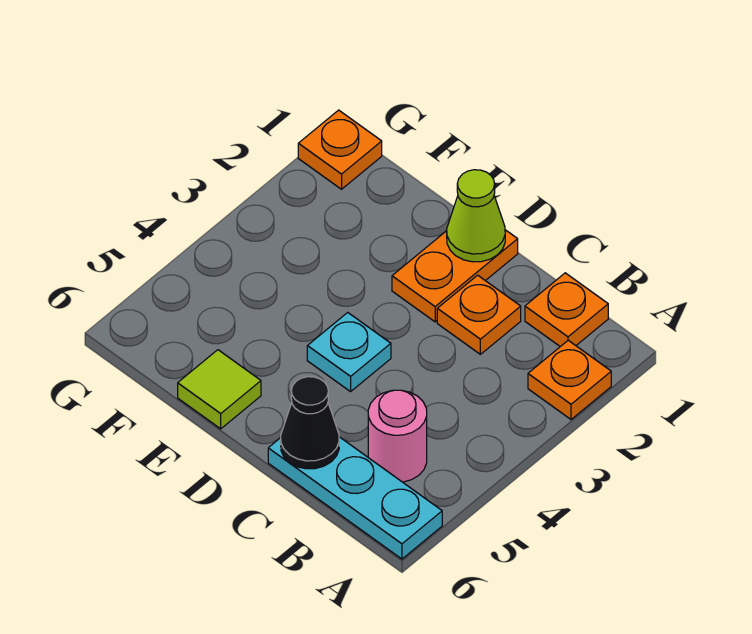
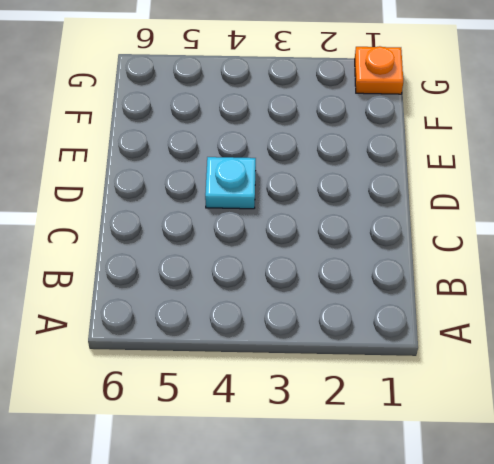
none -> orange plate A2 level 1
none -> cyan plate A6:C6 level 1

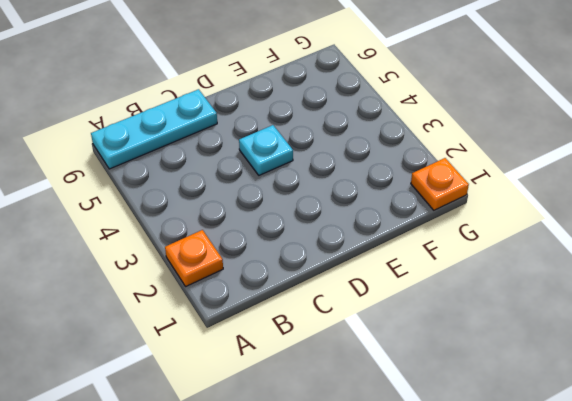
none -> orange plate B1 level 1
none -> pink round brick B5 level 1

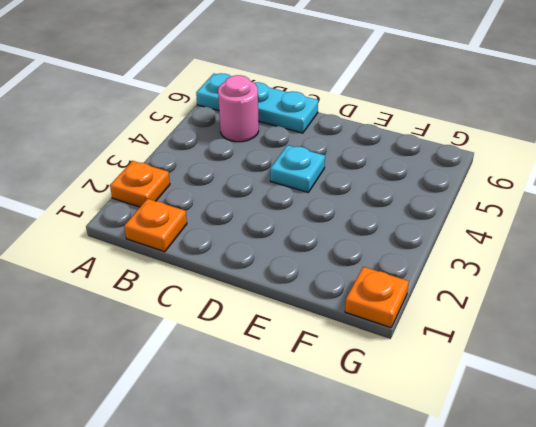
none -> orange plate C2 level 1
none -> orange plate D1:D2 level 1

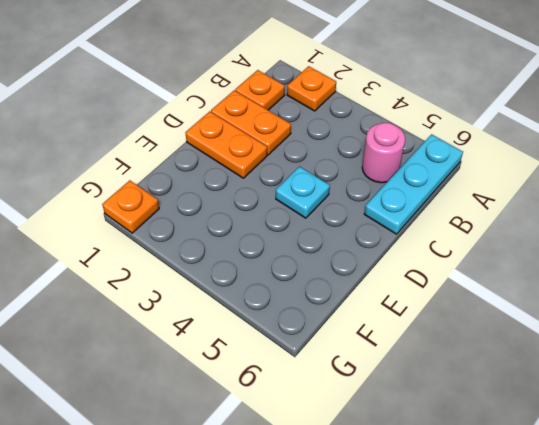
orange plate C1:C2 level 1 -> orange plate C2 level 1
none -> lime tile E6 level 1
none -> black cone C6 level 2

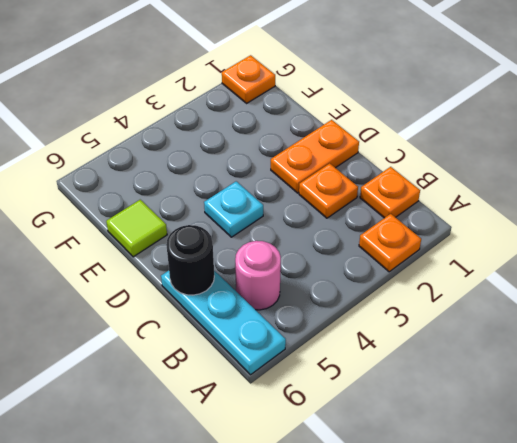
black round brick C6 level 2 -> black cone C6 level 2
none -> lime cone D1 level 2

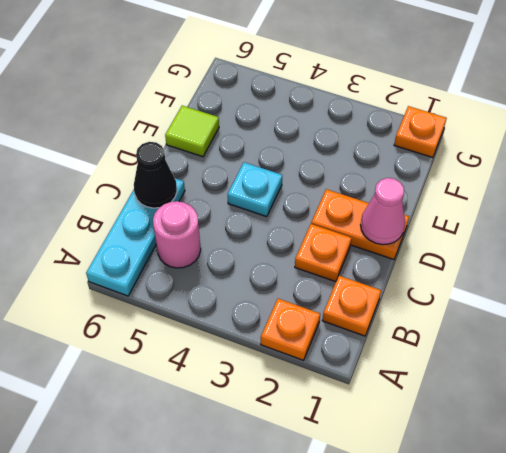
pink cone D1 level 2 -> lime cone D1 level 2

